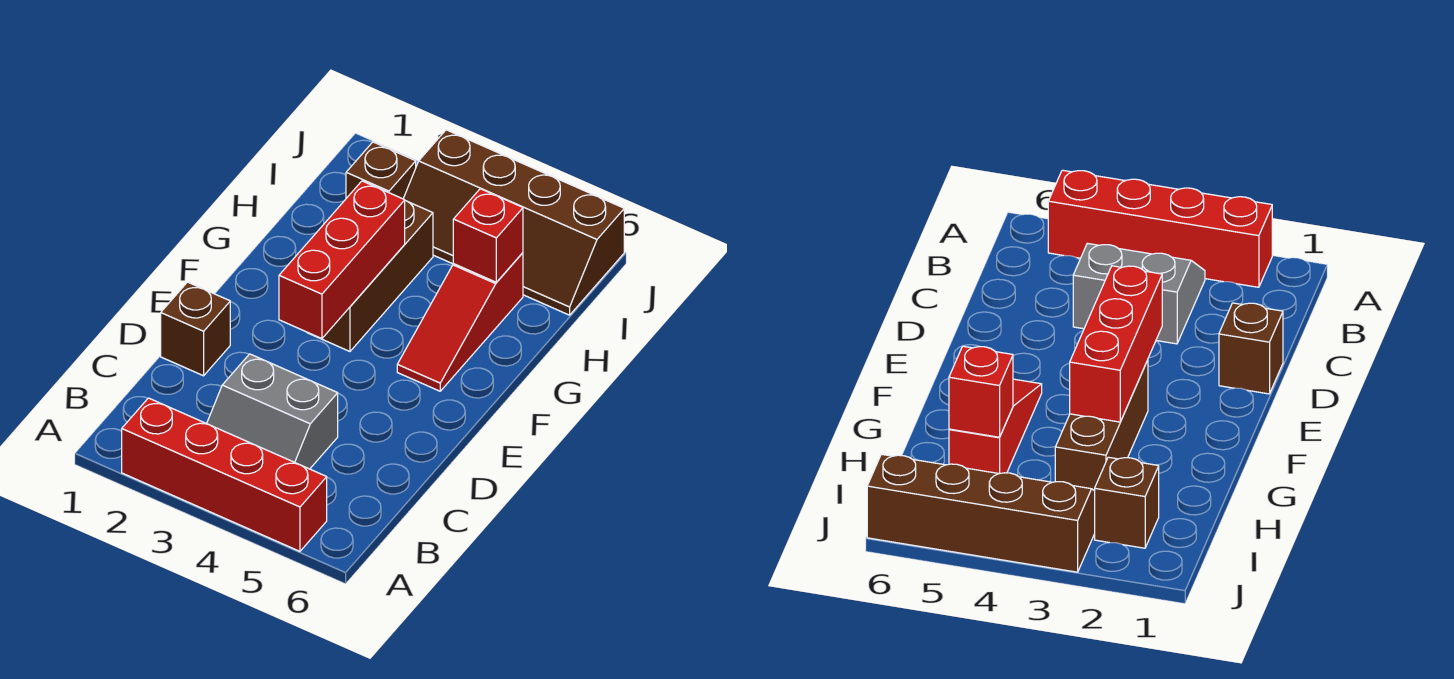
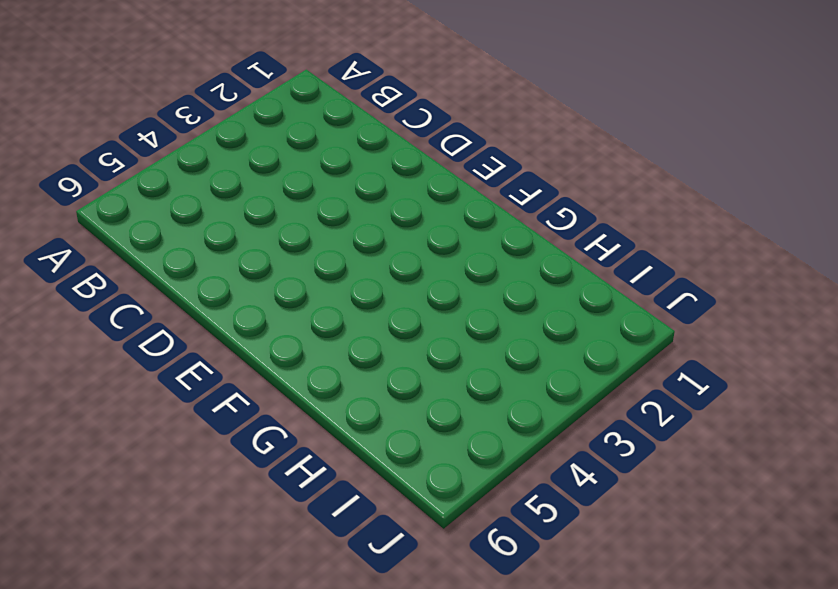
none -> red brick A2:A5 level 1
none -> grey slope B3:C4 level 1 top C

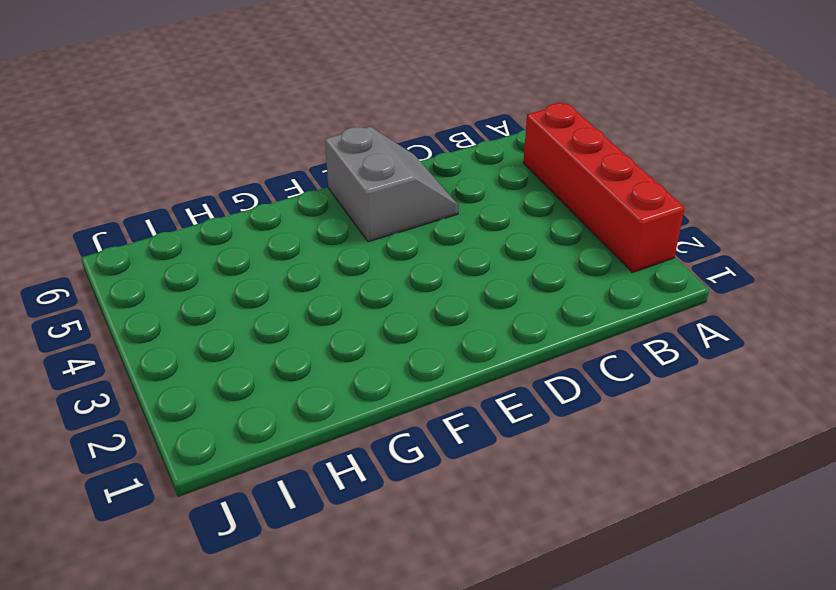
grey slope D5:E6 level 1 top E -> grey slope B3:C4 level 1 top C
none -> brown brick D1 level 1
none -> brown brick F3:H3 level 1

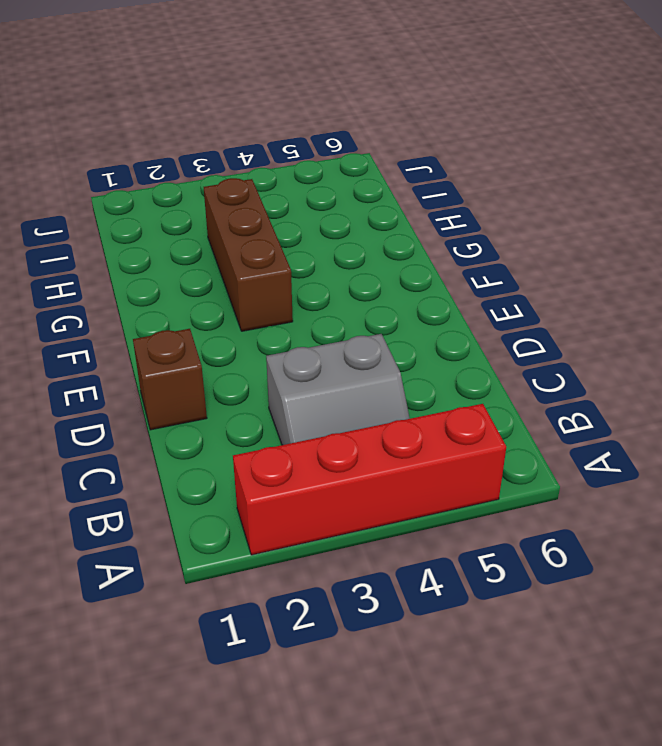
none -> red slope F5:H5 level 1 top H
none -> brown brick I2 level 1

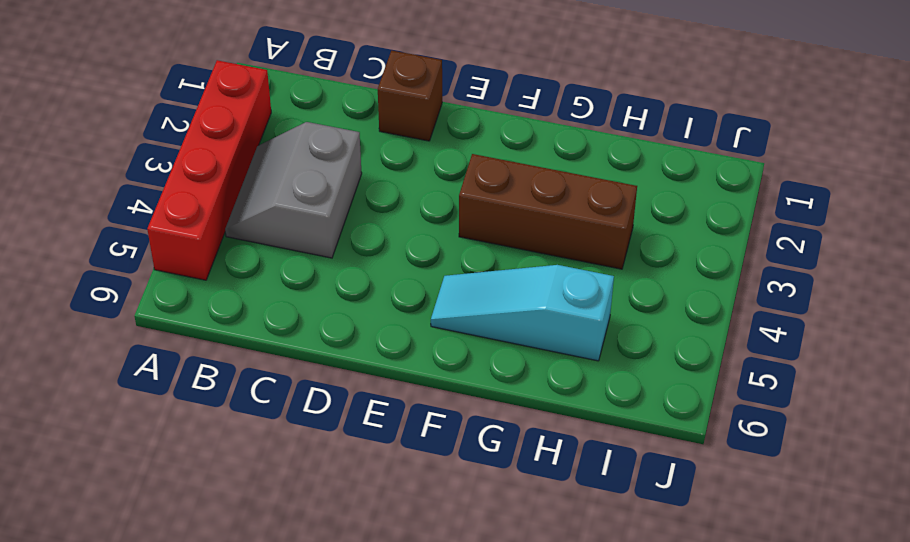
cyan slope F5:H5 level 1 top H -> red slope F5:H5 level 1 top H
none -> brown brick I2 level 1
none -> brown slope I3:J6 level 1 top J

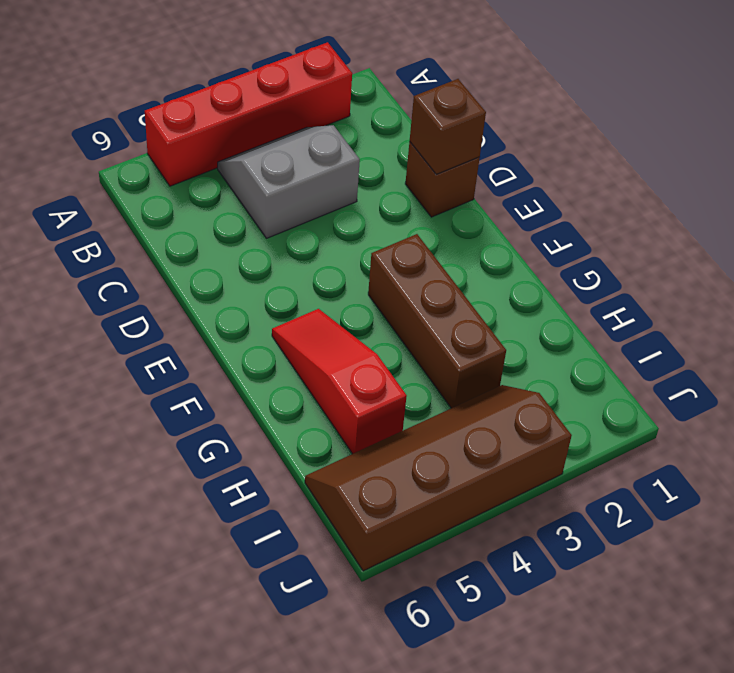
brown brick D1 level 2 -> brown brick I2 level 1
none -> red brick E3:G3 level 2
none -> red brick H5 level 2

